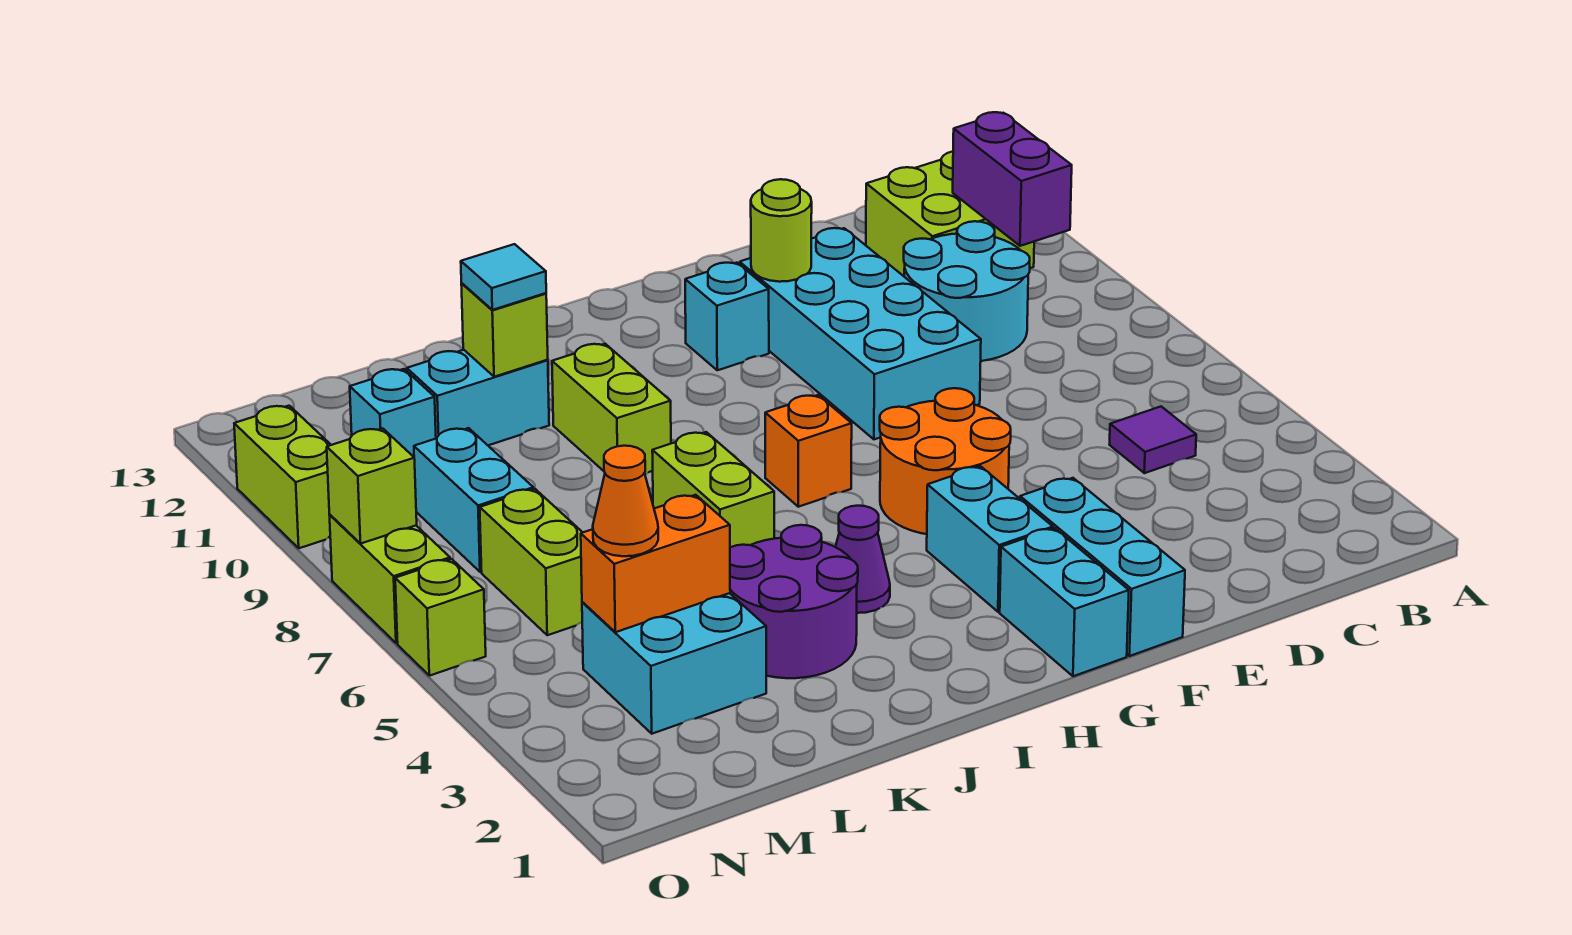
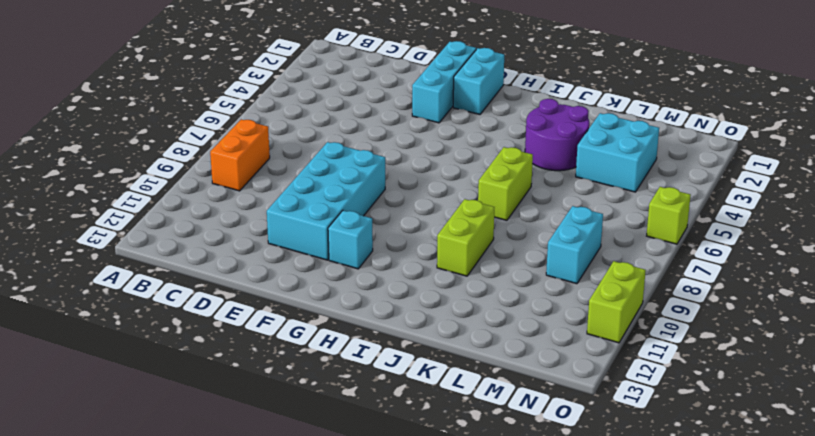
orange brick B8:B9 level 1 -> orange brick L4:M4 level 2
none -> lime brick B11:C12 level 1
none -> purple tile C5 level 1
none -> cyan round brick C9:D10 level 1

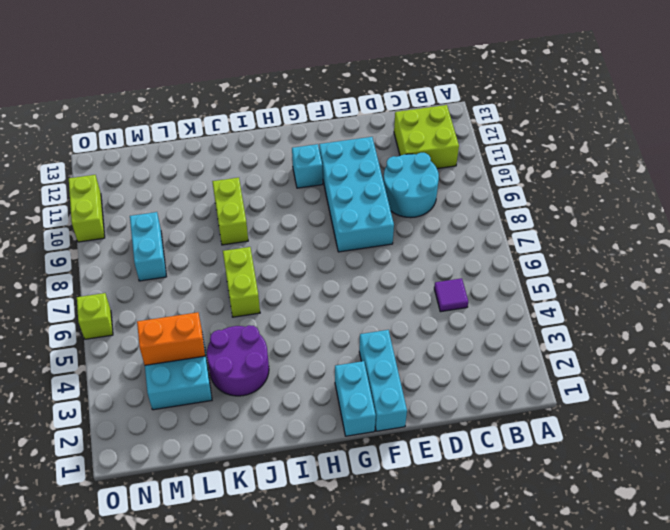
none -> orange round brick F5:G6 level 1
none -> cyan brick G3:G4 level 1
none -> orange brick H7 level 1

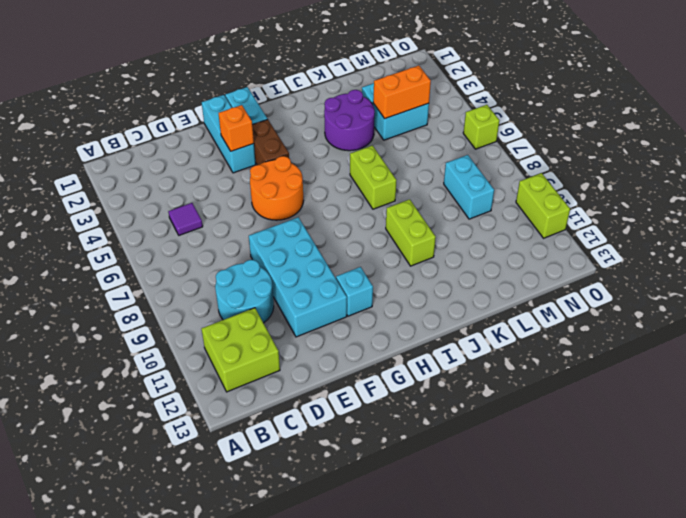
orange brick F3 level 2 -> orange brick H7 level 1
brown brick G3:G4 level 1 -> cyan brick G3:G4 level 1
none -> purple cone I4 level 1
none -> cyan brick K11:L11 level 1
none -> lime brick M6:M7 level 1

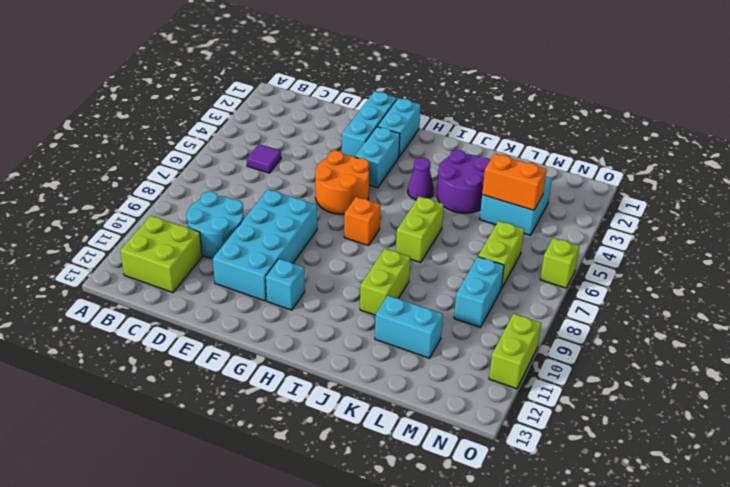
none -> cyan brick M11 level 1
none -> lime brick O7:O8 level 1
none -> purple brick B10:B11 level 2

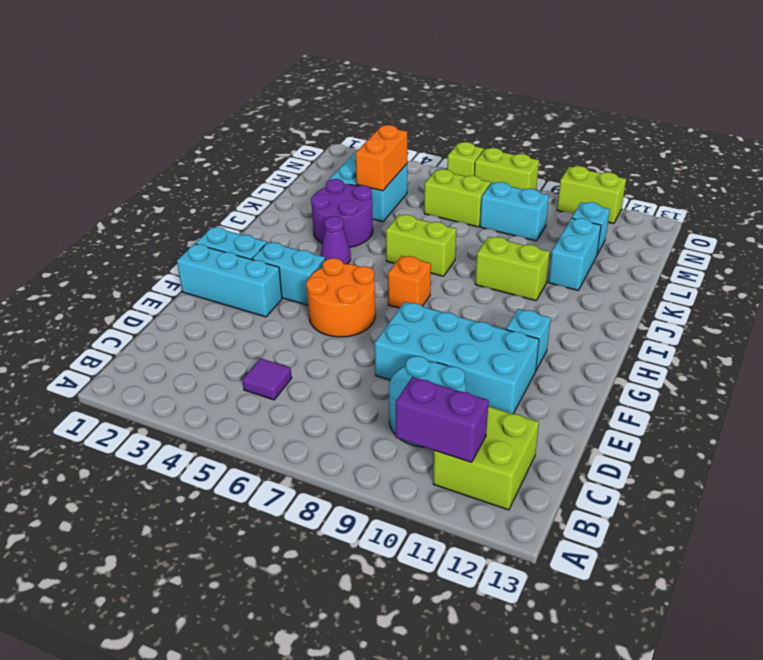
none -> lime round brick F11 level 2
none -> lime brick K11 level 2
none -> lime brick O8 level 2

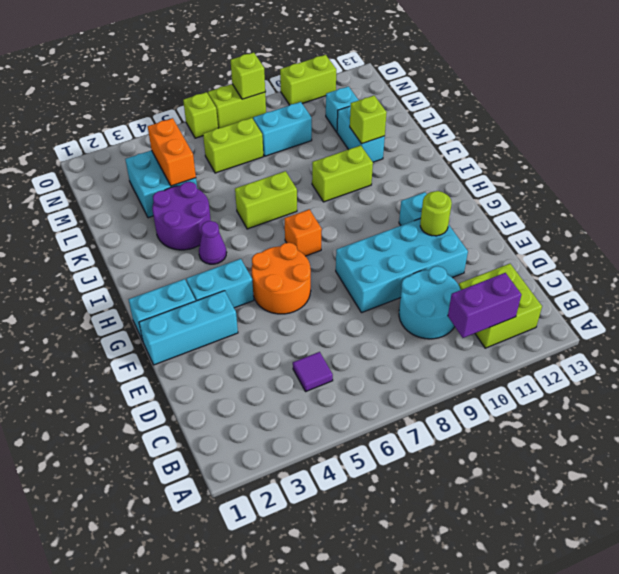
none -> cyan tile K11 level 3
none -> orange cone M4 level 3

